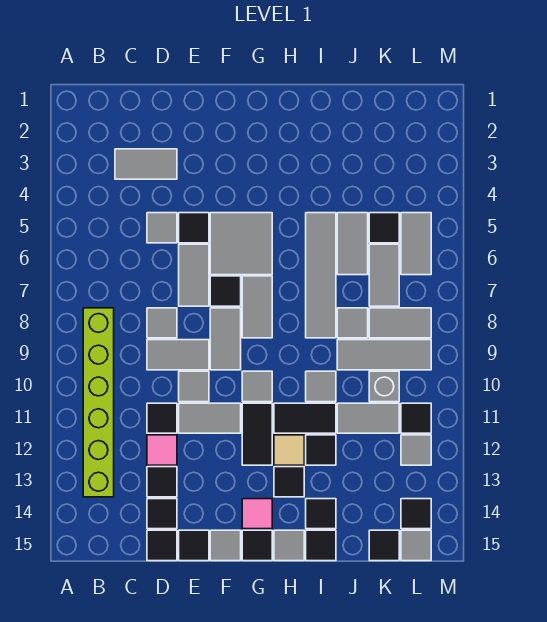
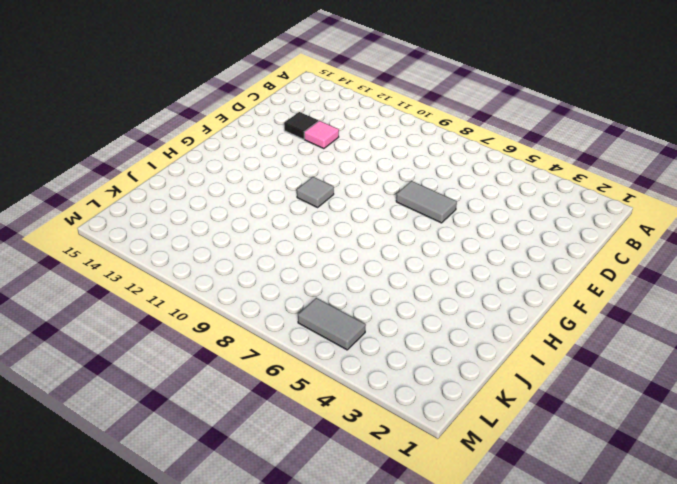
none -> lime brick B8:B13 level 1
none -> grey tile C3:D3 level 1
none -> grey tile D5 level 1
none -> grey tile D8 level 1

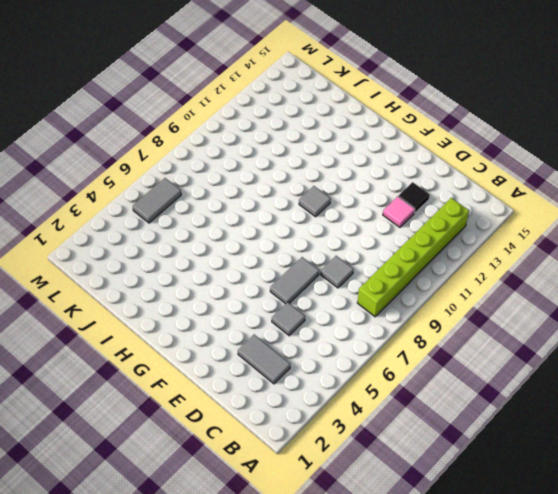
none -> grey tile D9:E9 level 1
none -> black tile D11 level 1
none -> black tile D14 level 1
none -> black tile D15 level 1

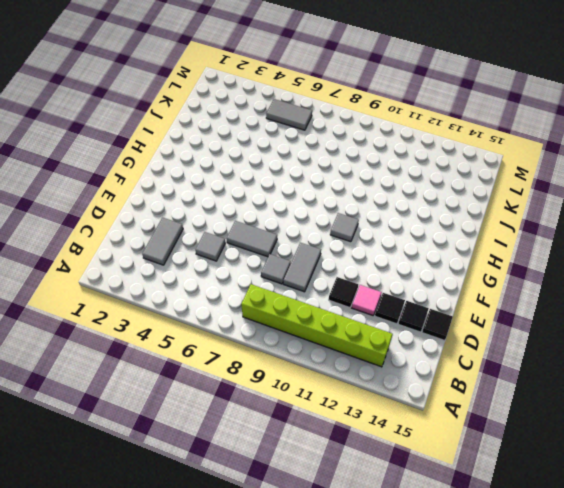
none -> black tile E5 level 1
none -> grey tile E10 level 1
none -> grey tile E11:F11 level 1
none -> black tile E15 level 1

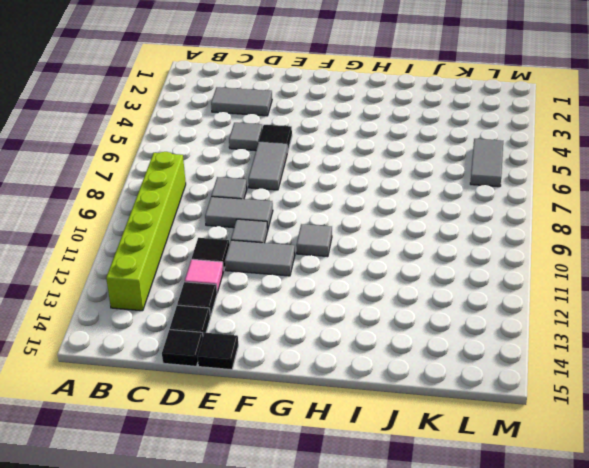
none -> grey tile F5:G6 level 1
none -> black tile F7 level 1
none -> grey tile F8:F9 level 1
none -> grey tile F15 level 1

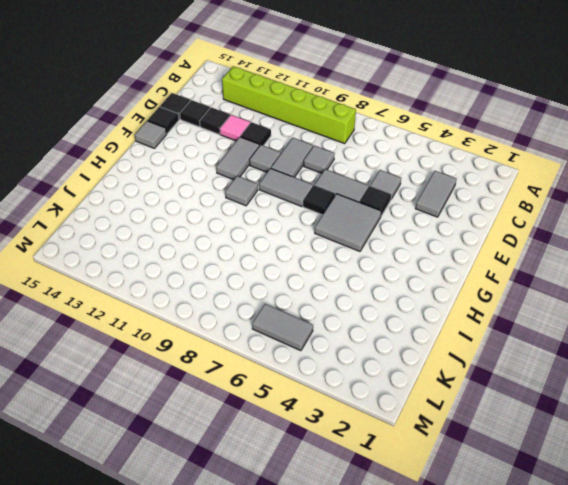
none -> grey tile G7:G8 level 1
none -> black tile G11:G12 level 1
none -> pink tile G14 level 1
none -> black tile G15 level 1

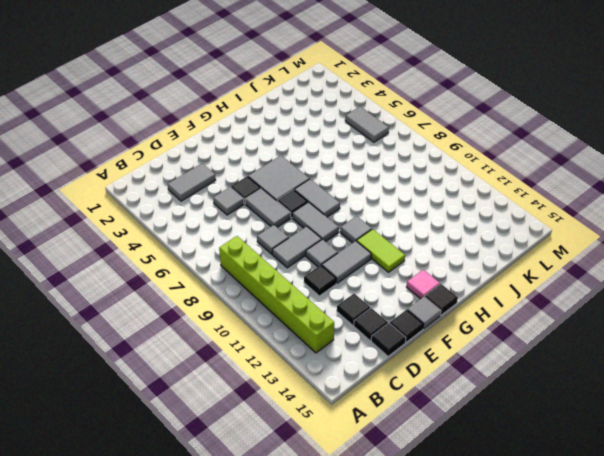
lime tile G11:G12 level 1 -> black tile G11:G12 level 1
none -> pink tile D12 level 1
none -> black tile H11:I11 level 1
none -> tan tile H12 level 1
none -> black tile H13 level 1

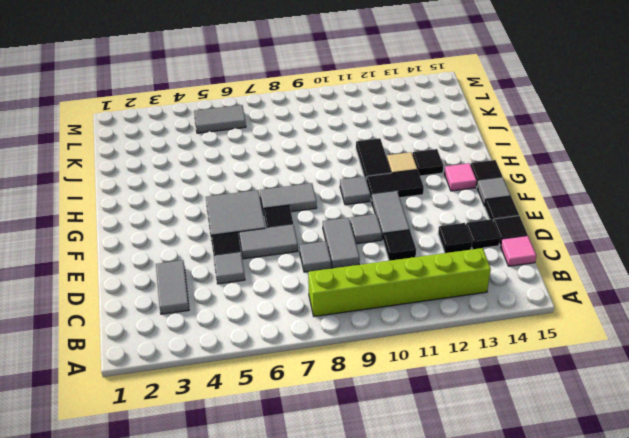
pink tile C15 level 1 -> pink tile D12 level 1
none -> grey tile F8:F9 level 1
none -> grey tile H15 level 1
none -> grey tile I5:I8 level 1
none -> grey tile I10 level 1

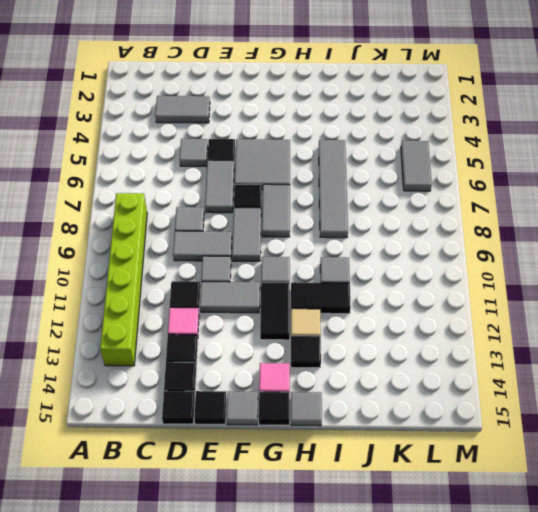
none -> black tile I12 level 1
none -> black tile I14 level 1
none -> black tile I15 level 1
none -> grey tile J5:J6 level 1

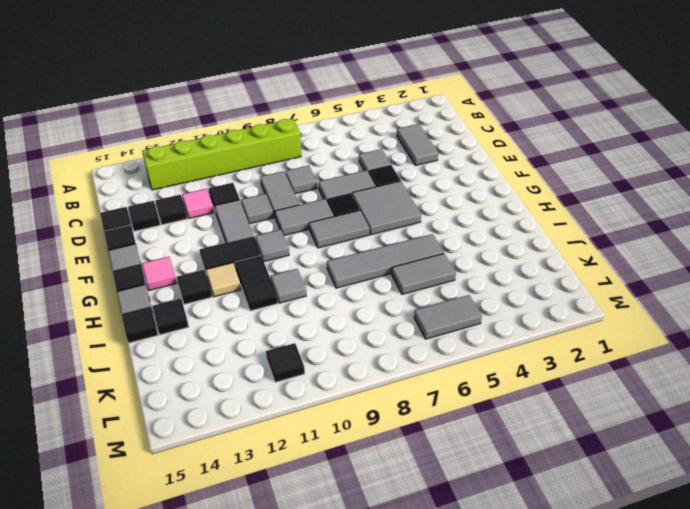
none -> black tile I12 level 1
none -> grey tile J8 level 1
none -> grey tile J9:L9 level 1
none -> grey tile J11:K11 level 1

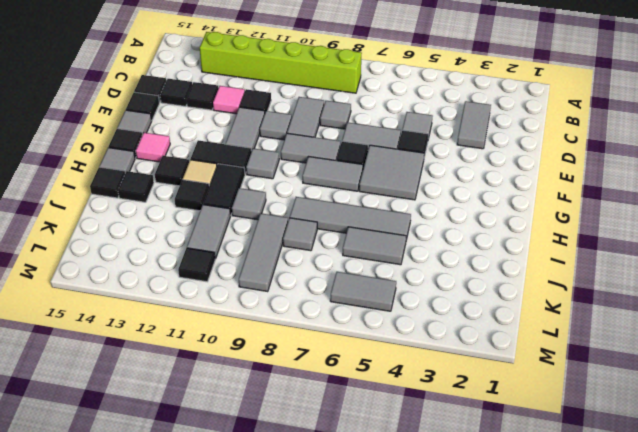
none -> black tile K5 level 1
none -> grey tile K6:K7 level 1
none -> grey tile K8:L8 level 1
none -> grey brick K10 level 1

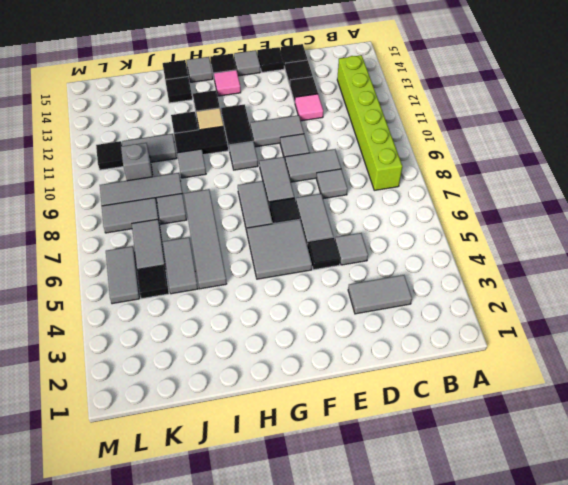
none -> black tile D11 level 1
none -> black tile K15 level 1
none -> grey tile L12 level 1
none -> black tile L14 level 1

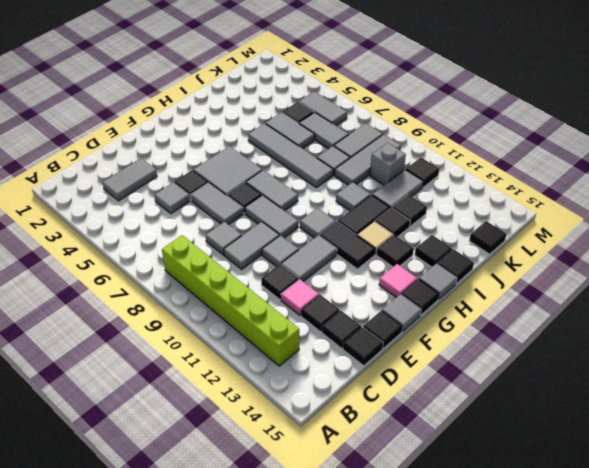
black tile J12 level 1 -> black tile L14 level 1
none -> grey tile L12 level 1
none -> grey tile L15 level 1

